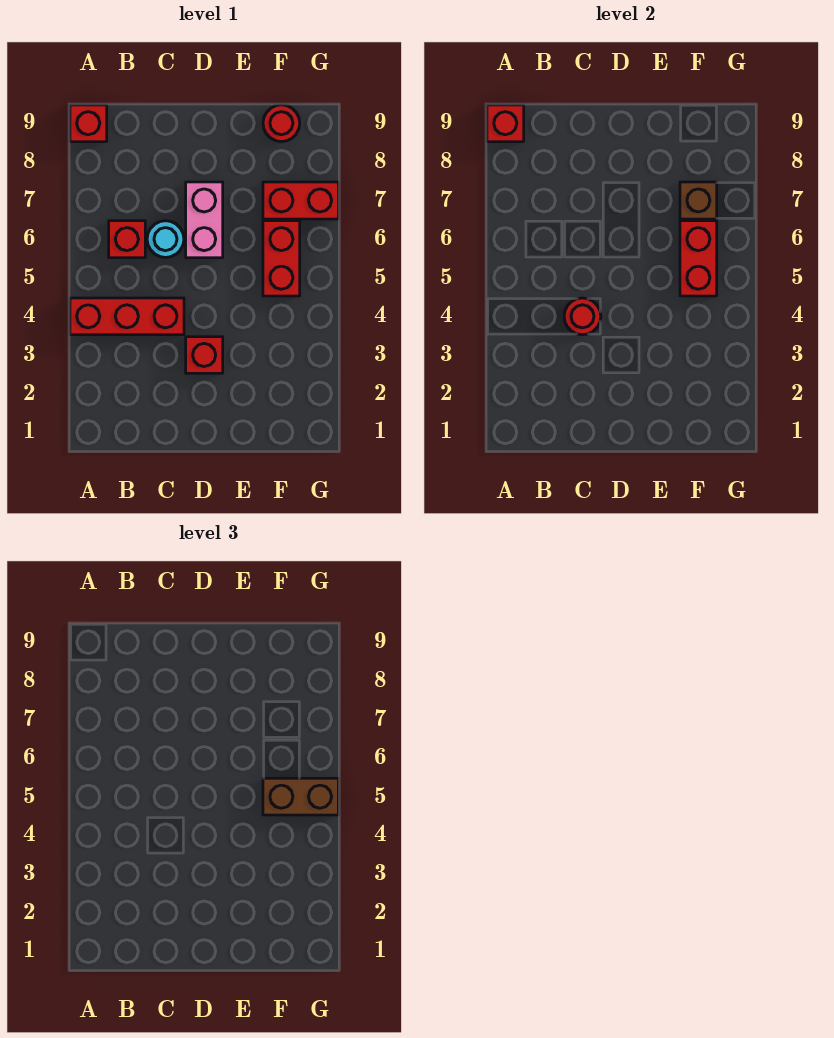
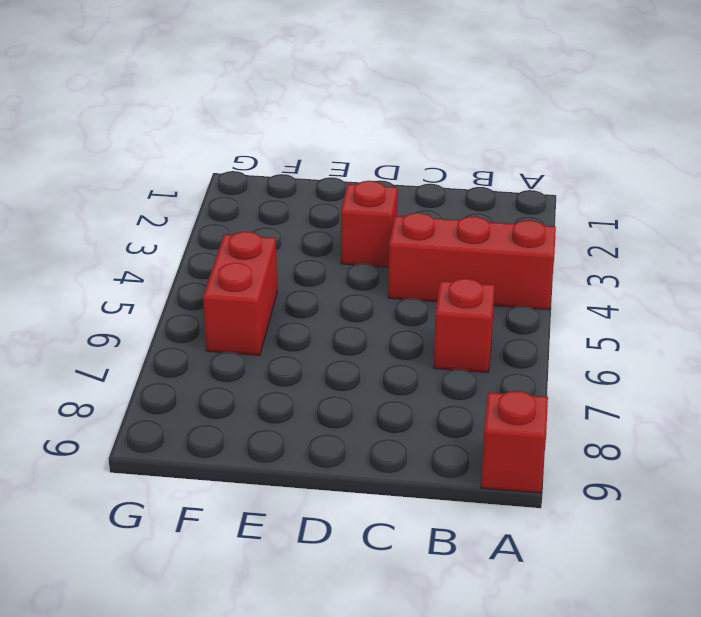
none -> cyan round brick C6 level 1
none -> pink brick D6:D7 level 1
none -> red brick F7:G7 level 1

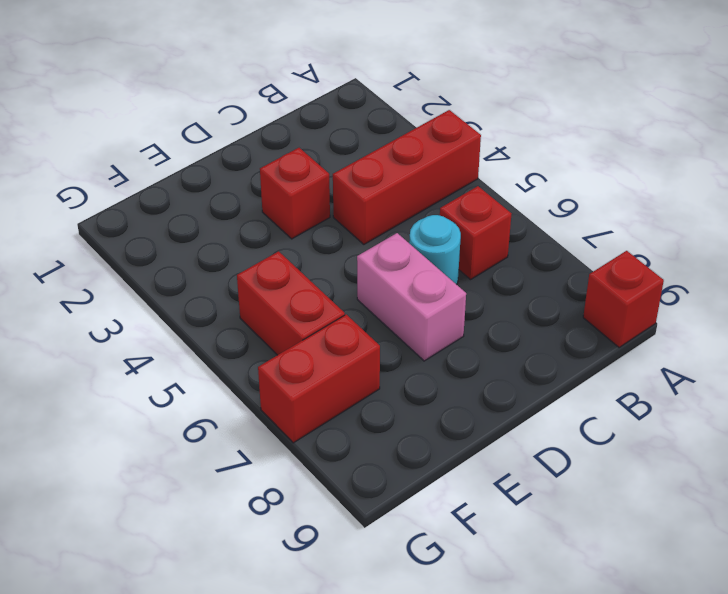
none -> red round brick F9 level 1
none -> red brick A9 level 2
none -> red round brick C4 level 2

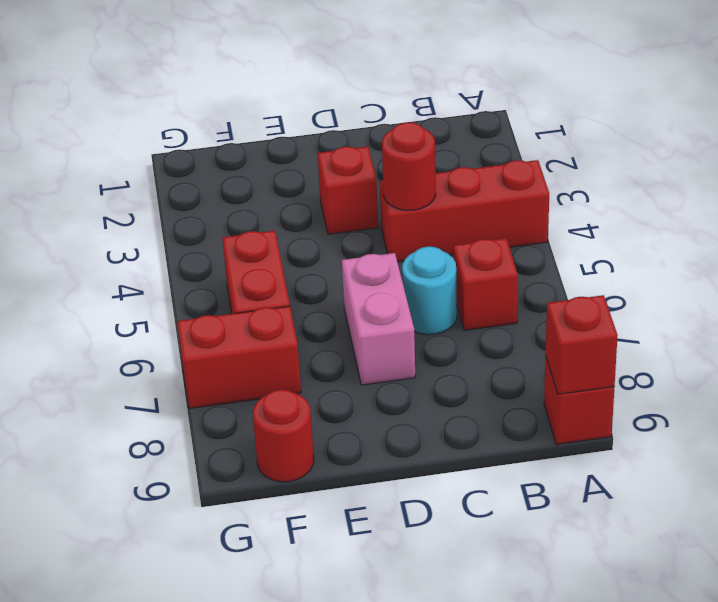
none -> red brick F5:F6 level 2
none -> brown brick F7 level 2
none -> brown brick F5:G5 level 3

